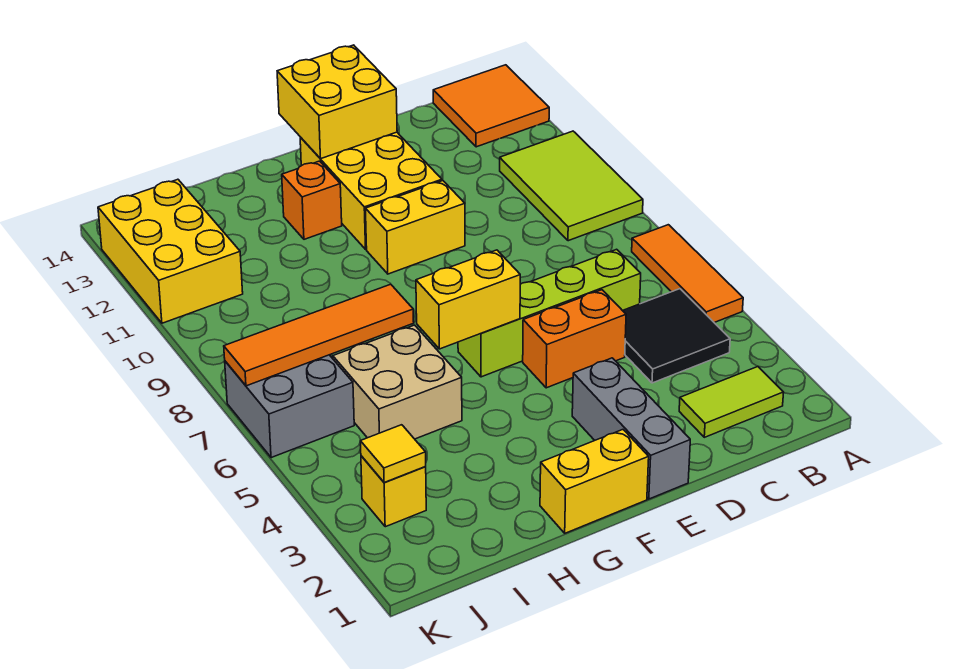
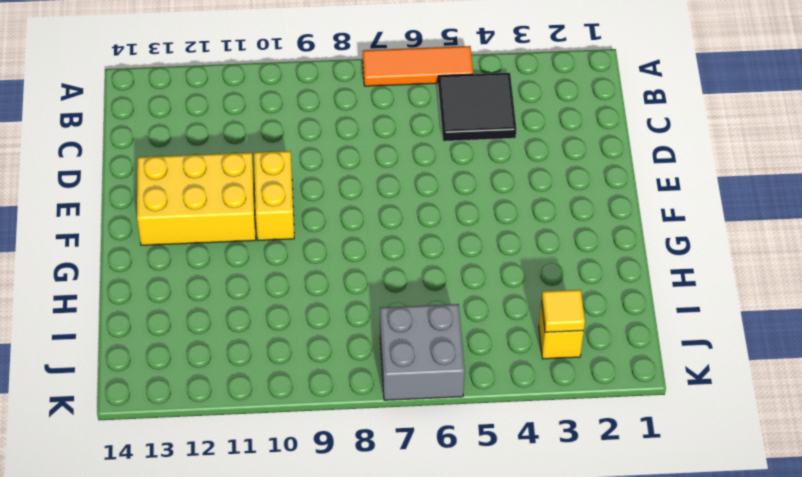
none -> lime tile A9:B11 level 1
none -> orange tile A13:B14 level 1
none -> lime tile B2:C2 level 1

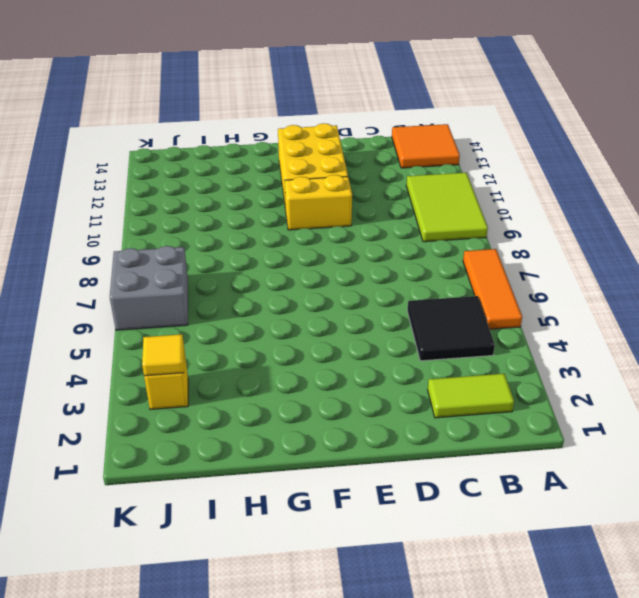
none -> lime brick C6:F6 level 1
none -> orange brick D5:E5 level 1
none -> grey brick E1:E3 level 1

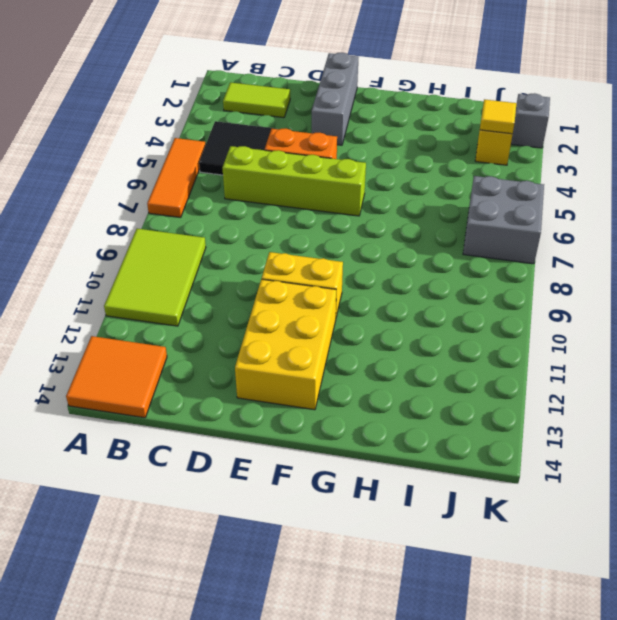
grey brick K2 level 1 -> none
none -> yellow brick F1:G1 level 1
none -> orange brick G12 level 1
none -> tan brick H5:I6 level 1

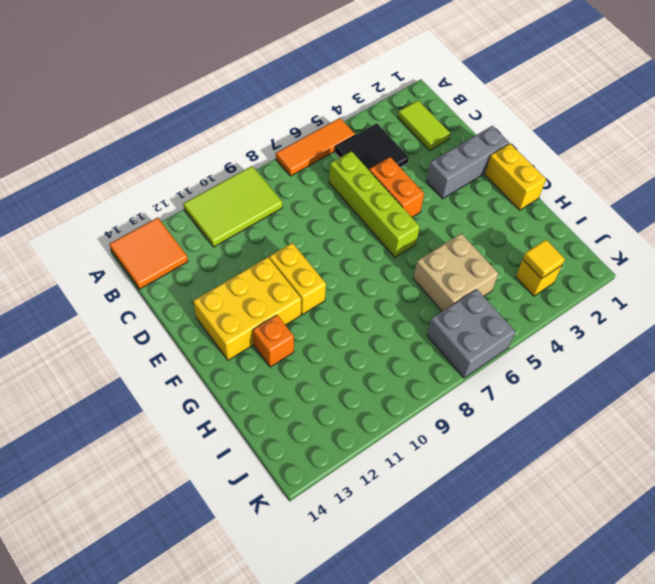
none -> yellow brick J11:K13 level 1
none -> yellow brick E13:F14 level 2
none -> yellow brick F6:G6 level 2

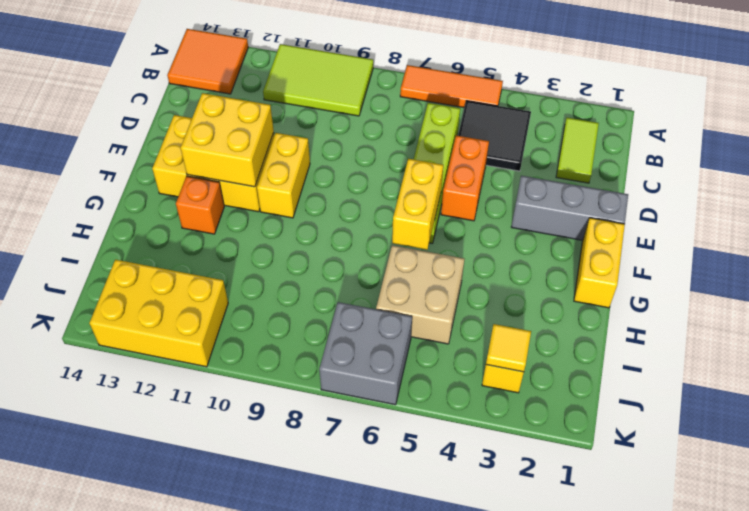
yellow brick E11:F12 level 2 -> yellow brick E13:F14 level 2
none -> orange tile H7:K7 level 2

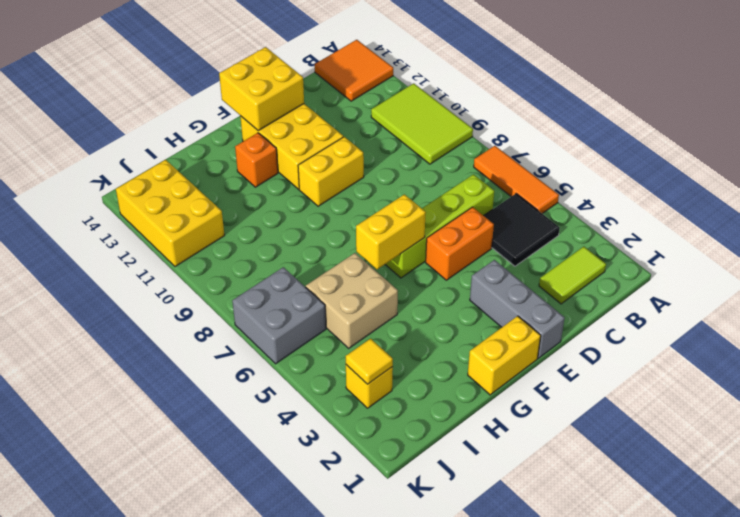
none -> orange tile H7:K7 level 2

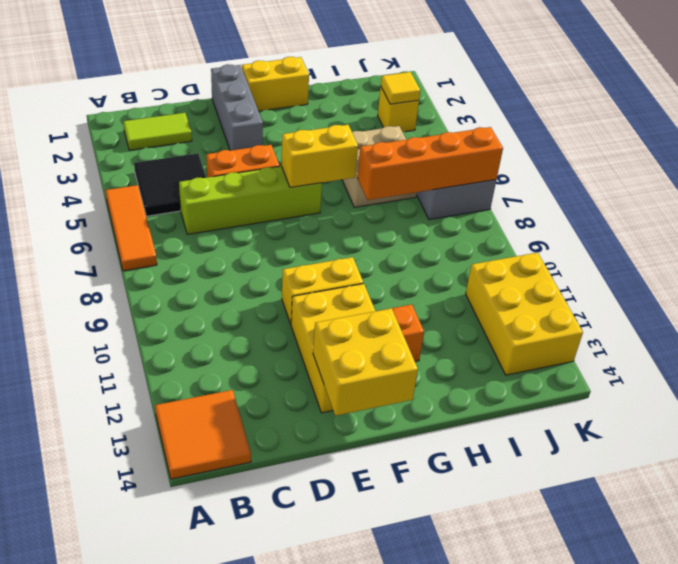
orange brick H7:K7 level 2 -> orange tile H7:K7 level 2
none -> lime tile A9:B11 level 1

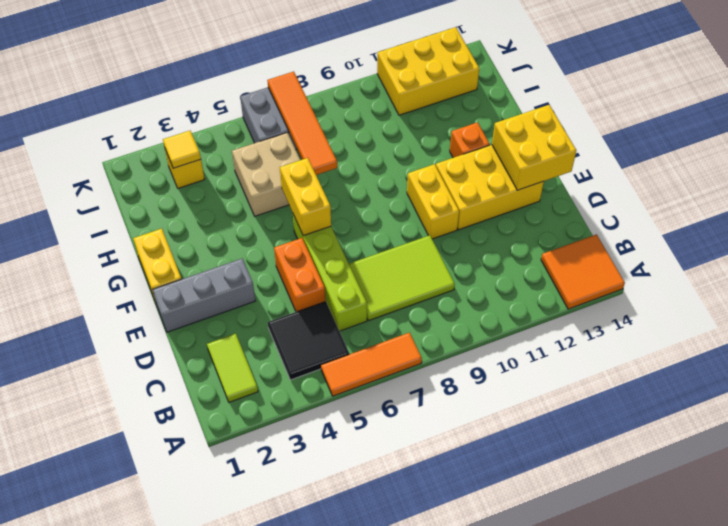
lime tile C7:D9 level 1 -> lime tile A9:B11 level 1

